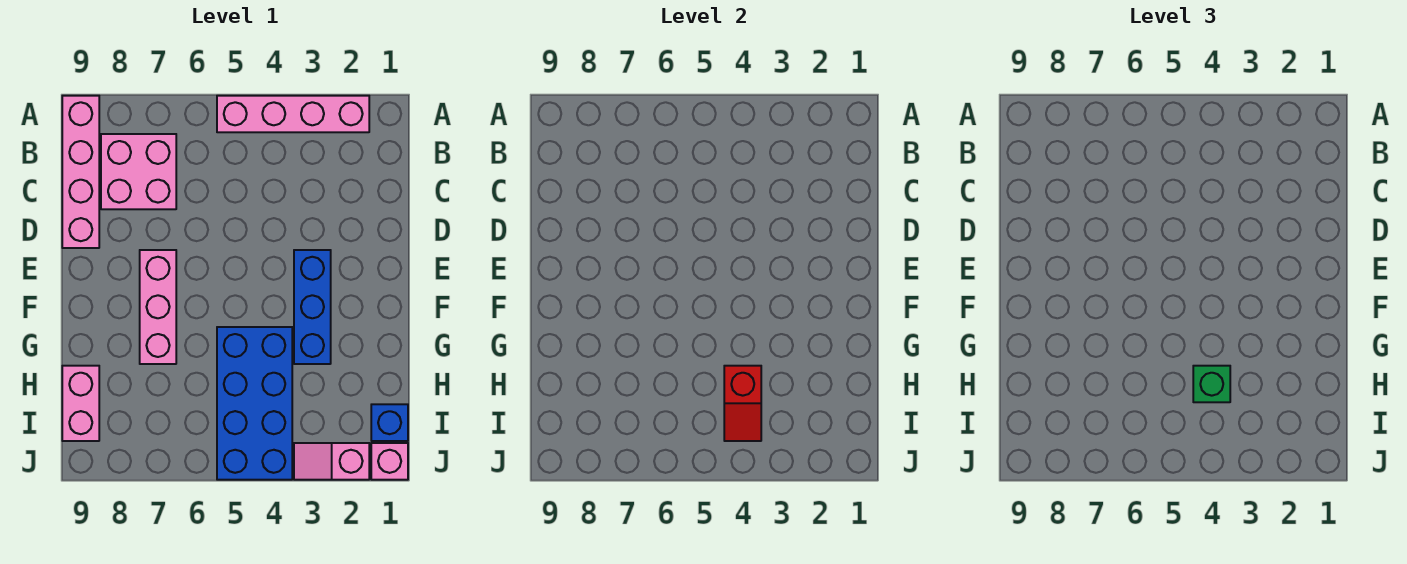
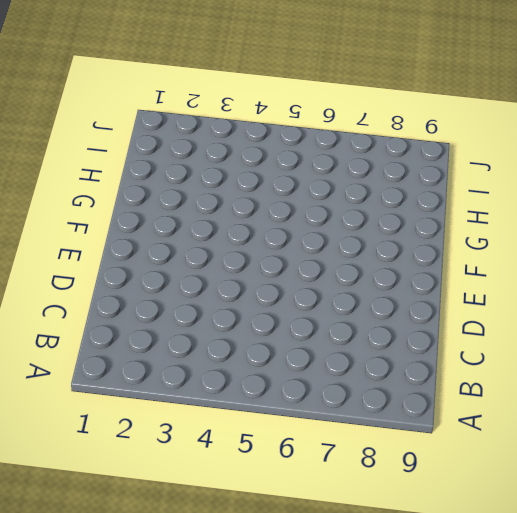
none -> pink brick A2:A5 level 1
none -> pink brick A9:D9 level 1
none -> pink brick B7:C8 level 1

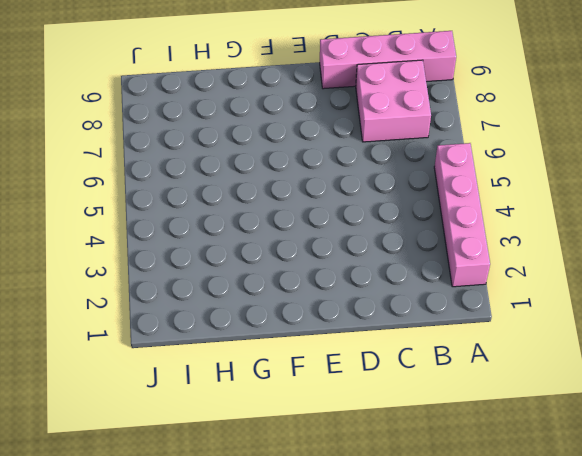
none -> blue brick E3:G3 level 1
none -> pink brick E7:G7 level 1
none -> blue brick G4:J5 level 1

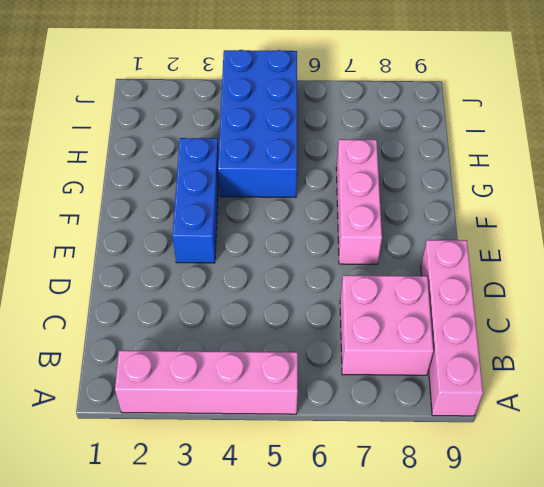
none -> pink brick H9:I9 level 1
none -> blue brick I1 level 1
none -> pink brick J1 level 1

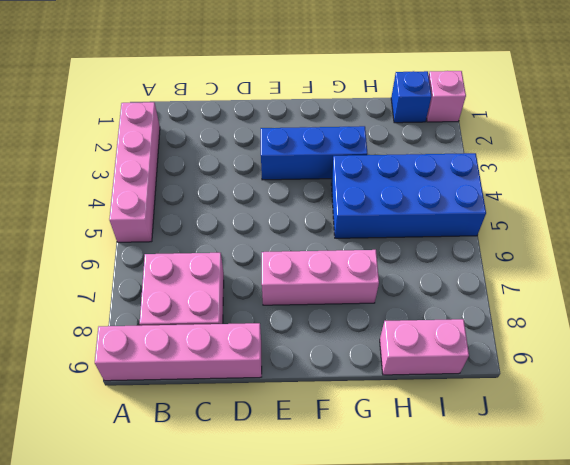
none -> pink slope J2:J3 level 1 top 2
none -> red slope H4:I4 level 2 top H
none -> green brick H4 level 3

